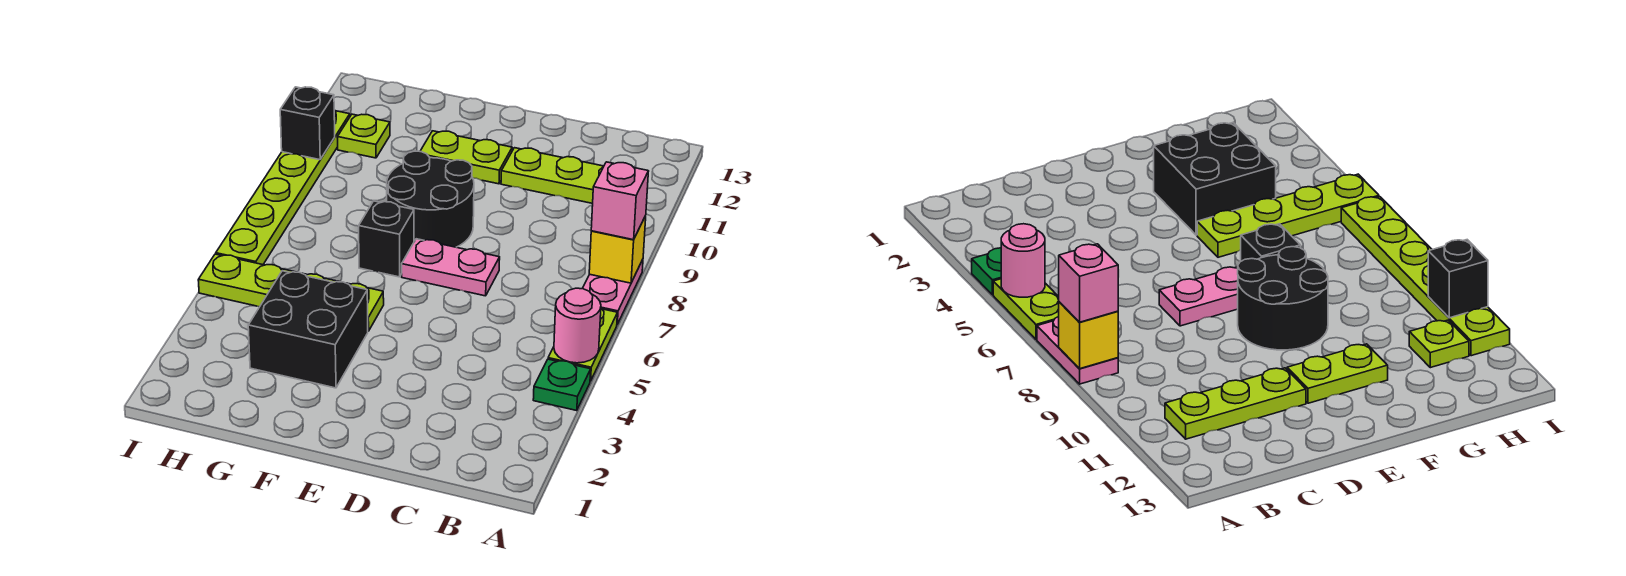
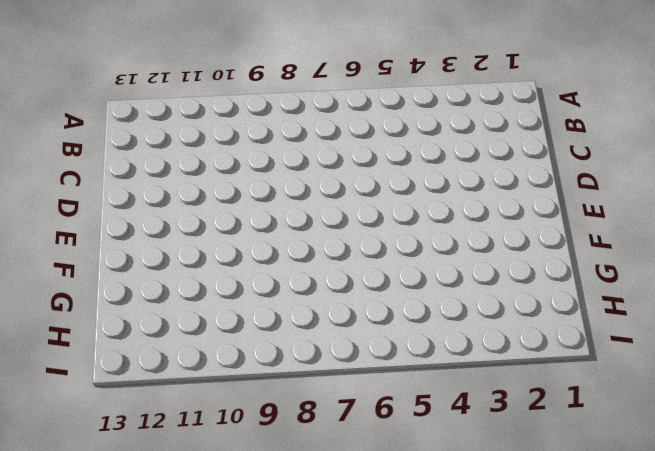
none -> green plate A4 level 1
none -> lime plate A5:A6 level 1
none -> pink plate A7:A8 level 1

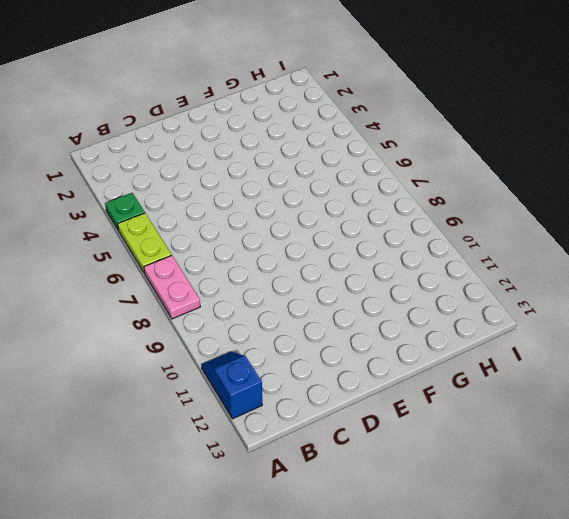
blue slope A11:A12 level 1 top 12 -> none
none -> lime plate B11:D11 level 1
none -> pink plate D7:E7 level 1
none -> black round brick E8:F9 level 1

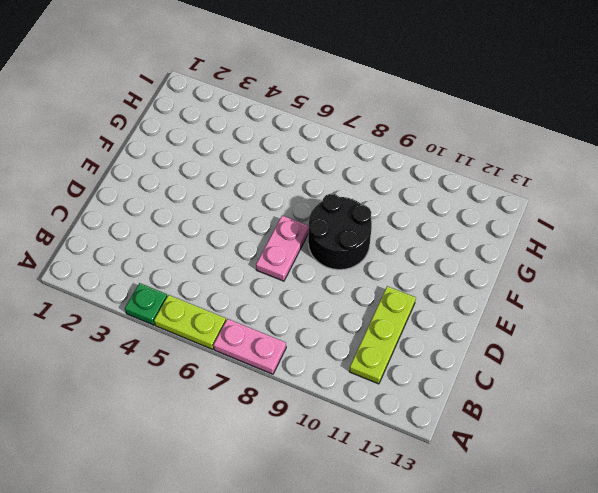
none -> lime plate E11:F11 level 1
none -> black brick F3:G4 level 1
none -> lime plate F5:I5 level 1

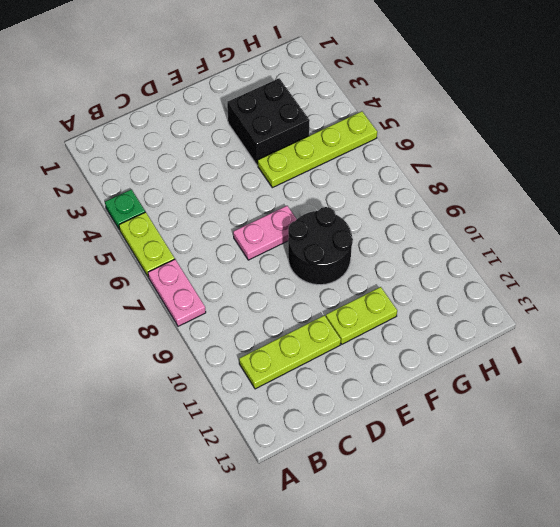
none -> black brick F7 level 1
none -> lime plate H11 level 1
none -> lime plate I6:I11 level 1

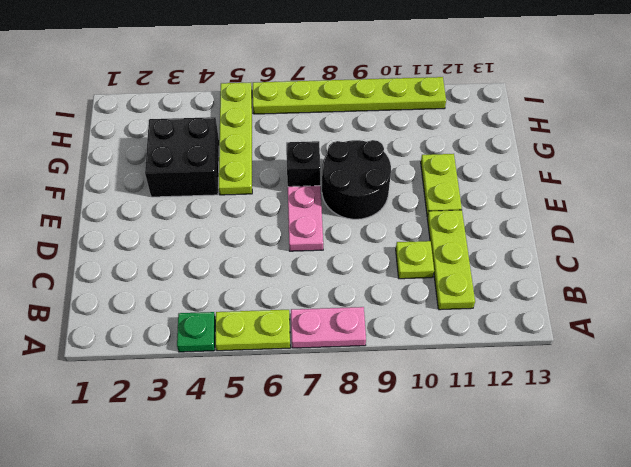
lime plate C10 level 1 -> lime plate H11 level 1
none -> pink round brick A5 level 2
none -> yellow brick A8 level 2
none -> black brick I10 level 2

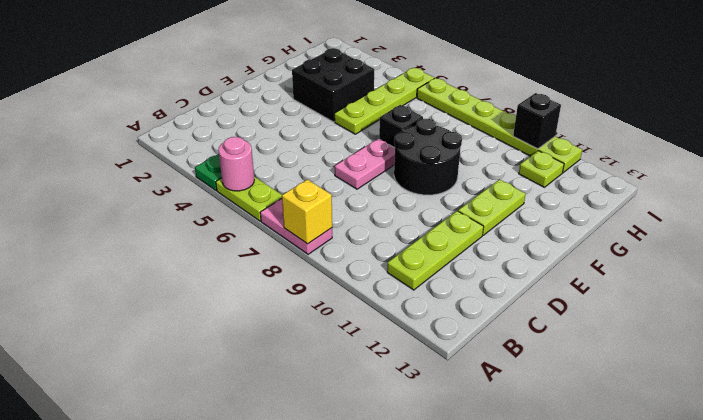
none -> pink brick A8 level 3

